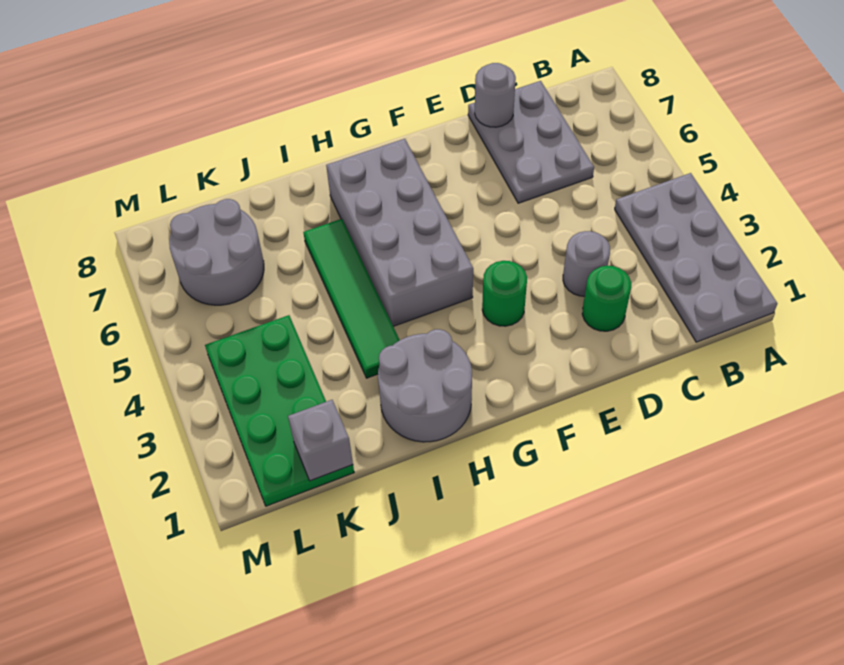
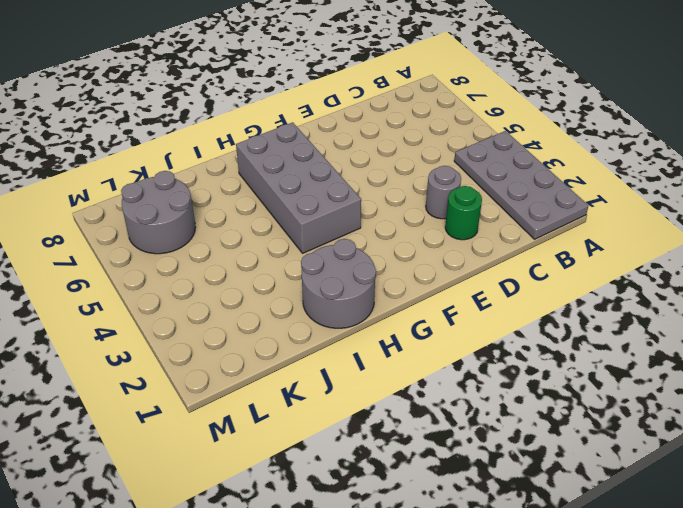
none -> grey plate C6:D8 level 1
none -> green round brick F3 level 1
none -> green tile I3:I6 level 1

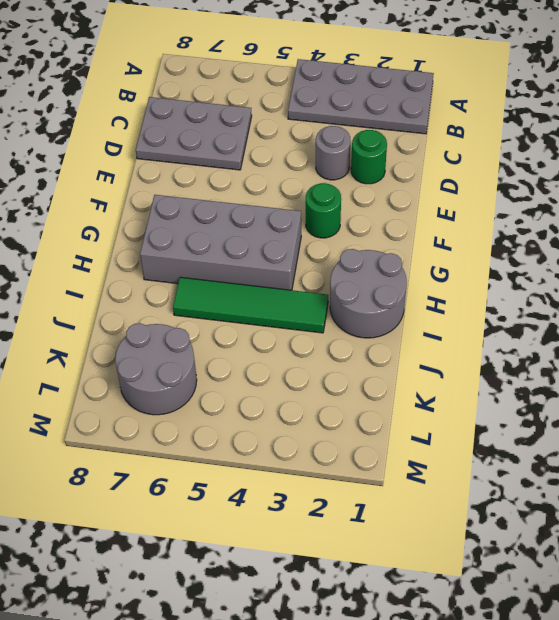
none -> green plate K1:L4 level 1
none -> grey round brick D8 level 2
none -> grey brick K1 level 2

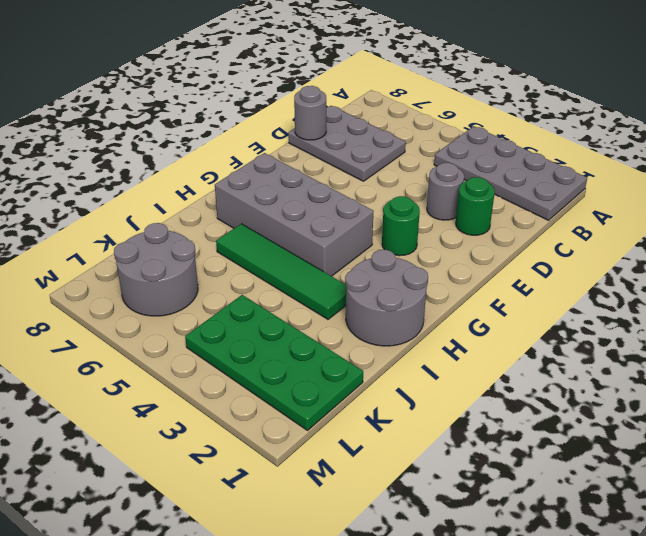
none -> grey brick K1 level 2

